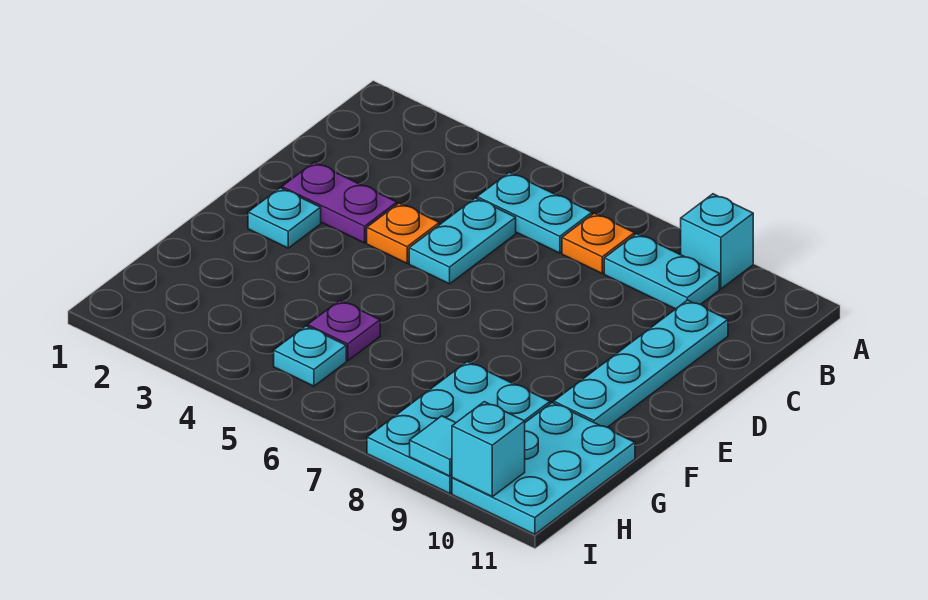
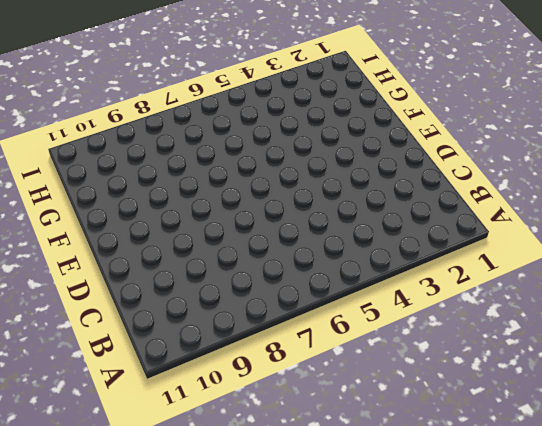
none -> cyan brick A9 level 1
none -> cyan plate B5:B6 level 1
none -> orange plate B7 level 1

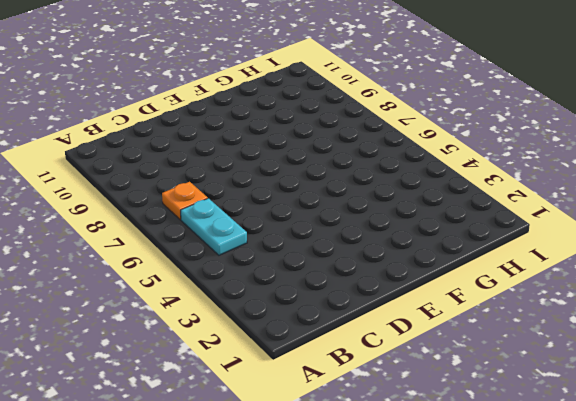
none -> cyan brick A9 level 1
none -> cyan plate B8:B9 level 1
none -> cyan plate C5:D5 level 1

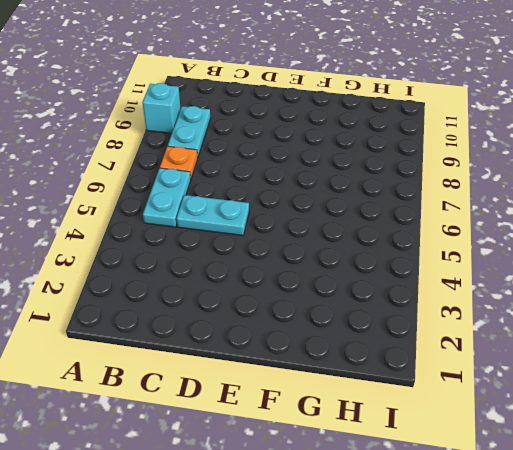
none -> cyan plate C10:F10 level 1
none -> purple plate D2:D3 level 1
none -> orange plate D4 level 1

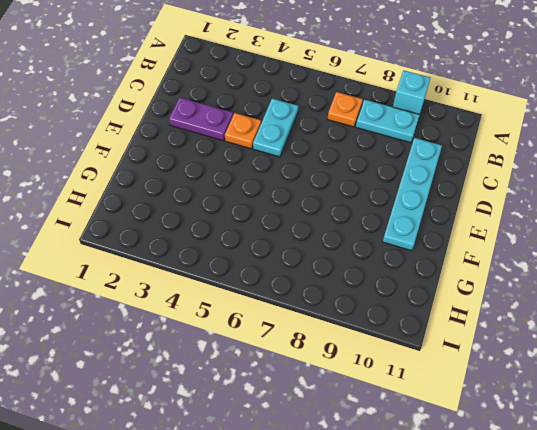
none -> cyan plate B5:B6 level 1
none -> cyan plate E2 level 1
none -> purple plate G5 level 1

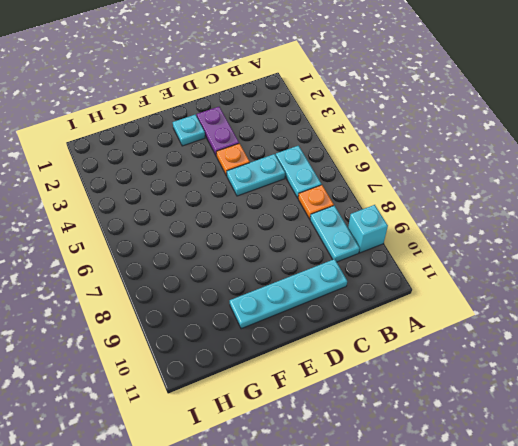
none -> purple plate G5 level 1
none -> cyan plate G8:I9 level 1
none -> cyan plate G10:I11 level 1

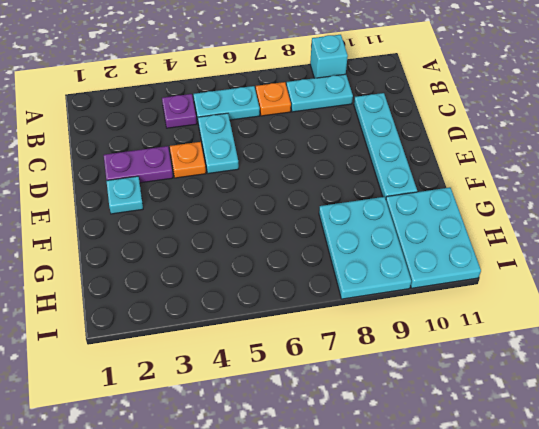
purple plate B4 level 1 -> purple plate G5 level 1
none -> cyan plate H5 level 1
none -> cyan tile I9 level 2
none -> cyan brick I10 level 2

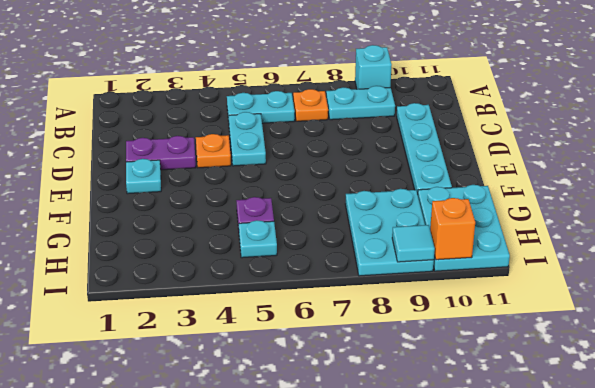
orange brick I10 level 2 -> cyan brick I10 level 2

